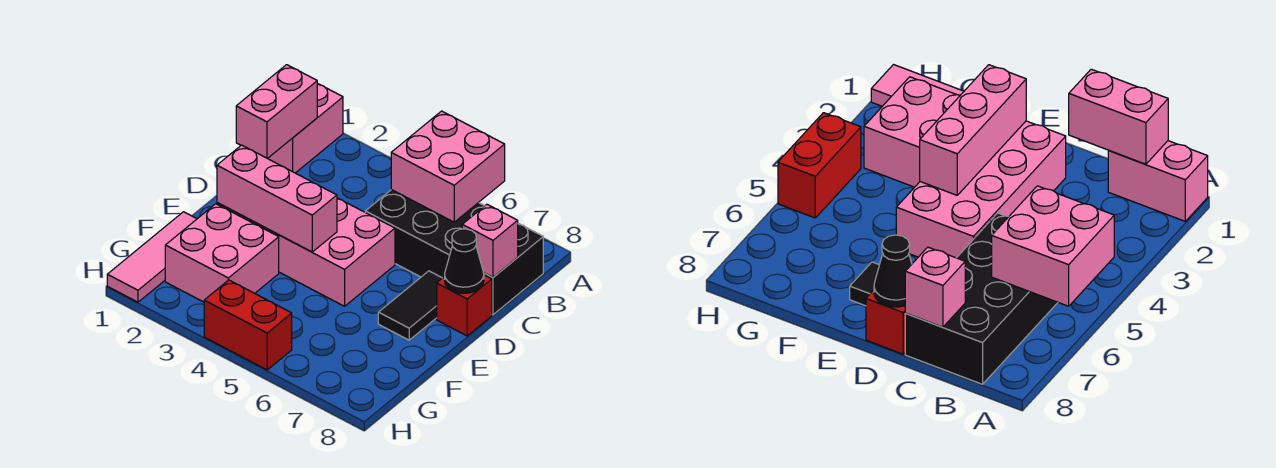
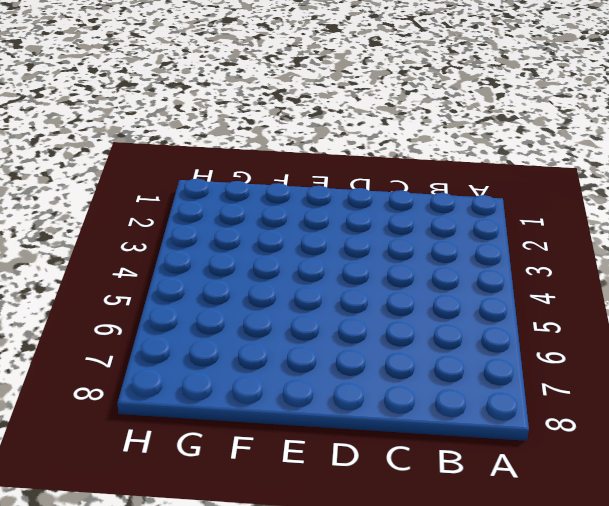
none -> pink brick A1:B1 level 1
none -> black brick B5:C8 level 1
none -> pink brick D2:E5 level 1

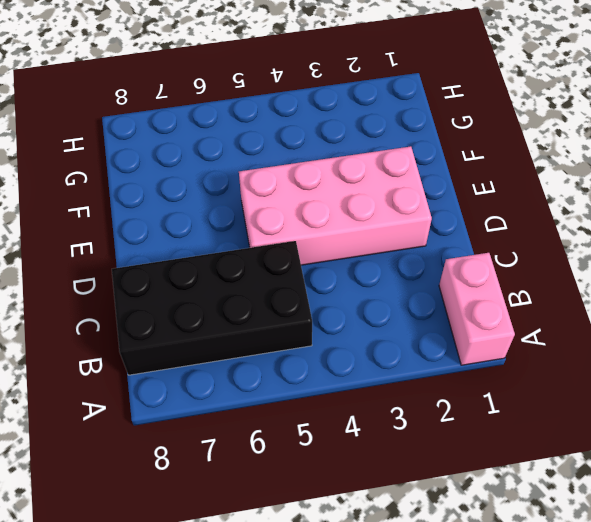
none -> black tile D7:E7 level 1
none -> red brick D8 level 1
none -> pink tile F1:H1 level 1

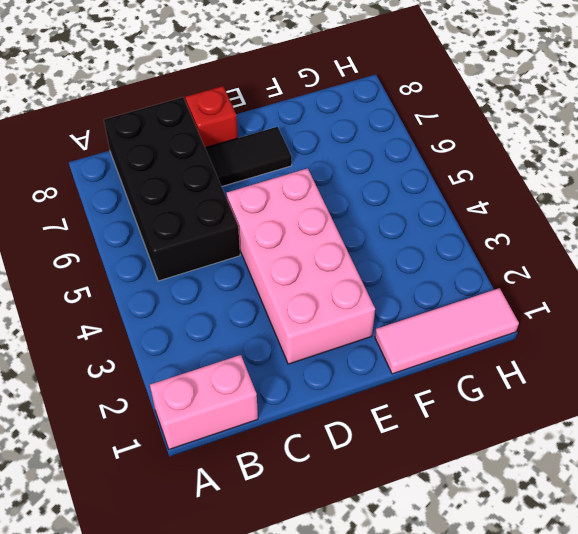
none -> pink brick F2:G3 level 1
none -> red brick H4:H5 level 1
none -> pink brick A5:B6 level 2

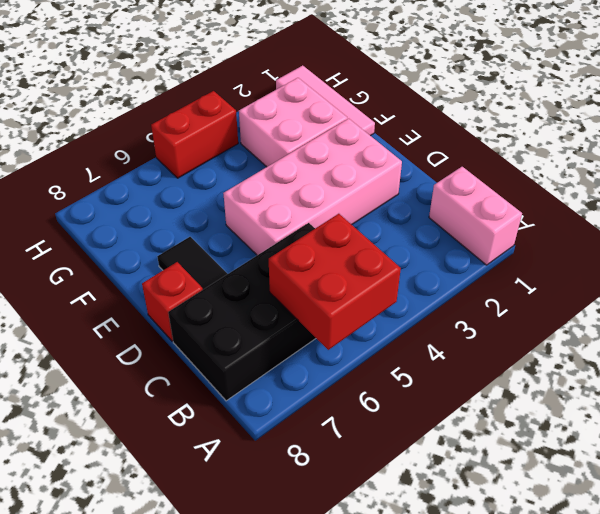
red brick A5:B6 level 2 -> pink brick A5:B6 level 2
none -> pink brick B1:C1 level 2
none -> pink brick C8 level 2
none -> black cone D8 level 2

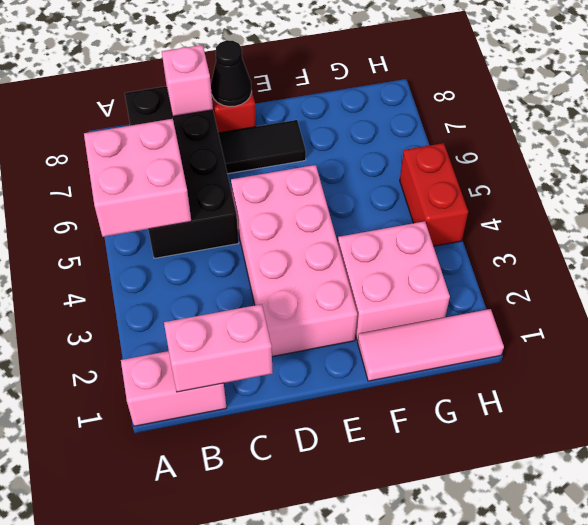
none -> pink brick E2:E4 level 2

